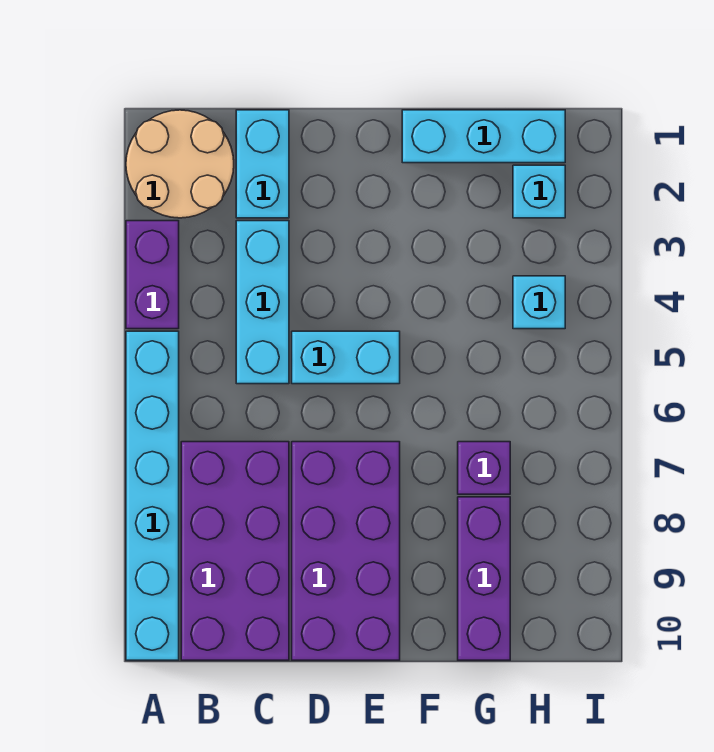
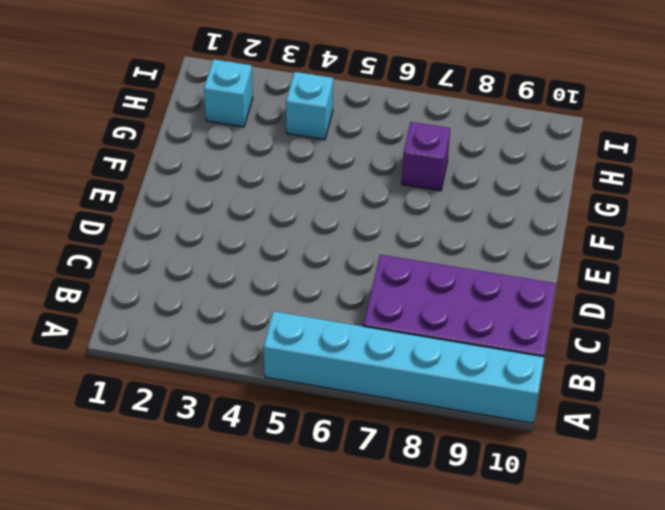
none -> tan round brick A1:B2 level 1
none -> purple brick A3:A4 level 1
none -> cyan brick C1:C2 level 1

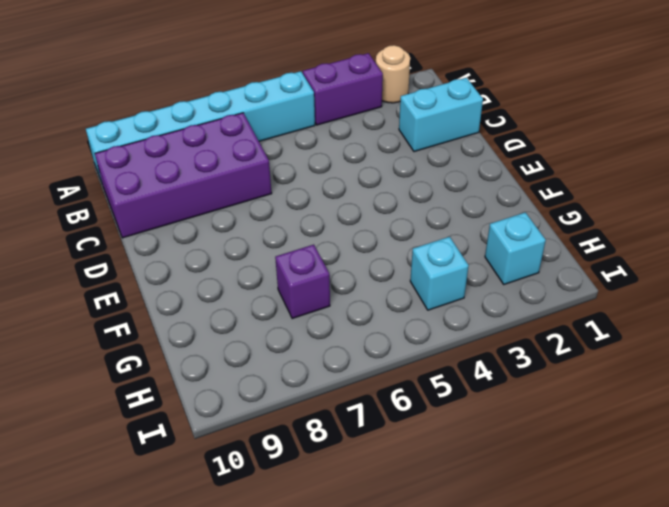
tan round brick A2 level 1 -> tan round brick A1:B2 level 1
none -> cyan brick C3:C5 level 1
none -> cyan brick D5:E5 level 1
none -> purple brick D7:E10 level 1

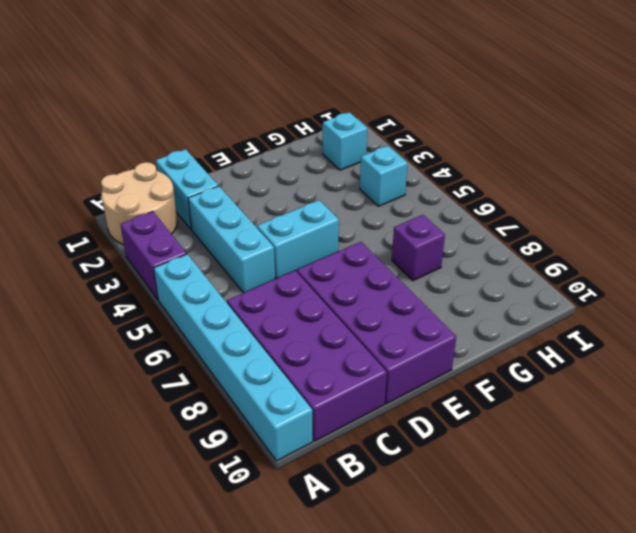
none -> cyan brick F1:H1 level 1
none -> purple brick G8:G10 level 1

